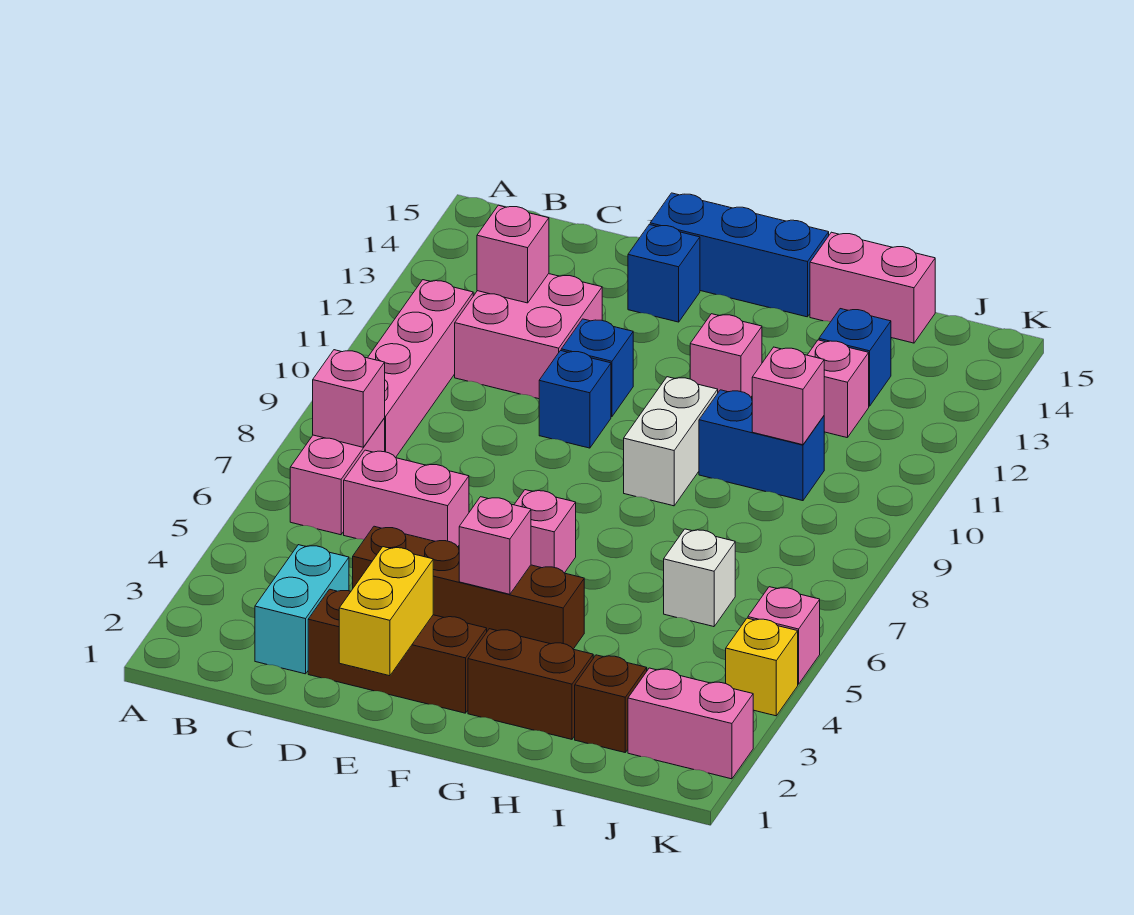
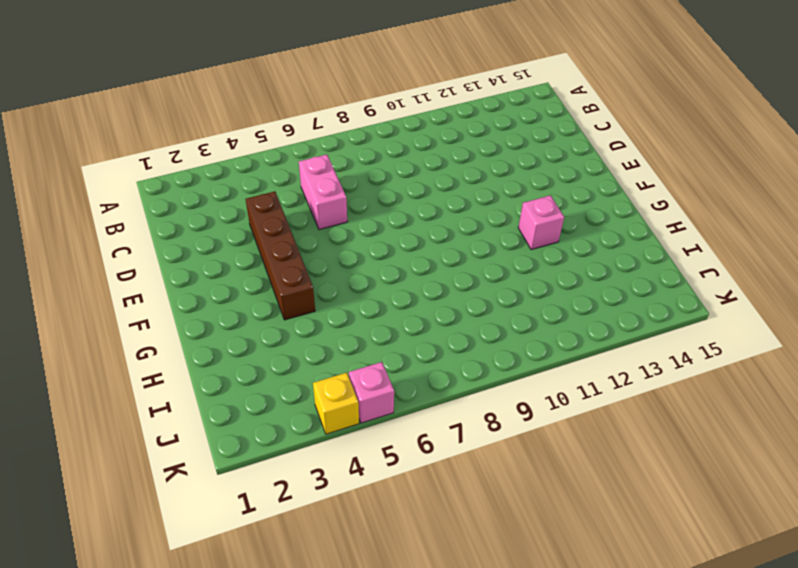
none -> pink brick B6:B7 level 1
none -> pink brick B8:B11 level 1
none -> cyan brick C2:C3 level 1

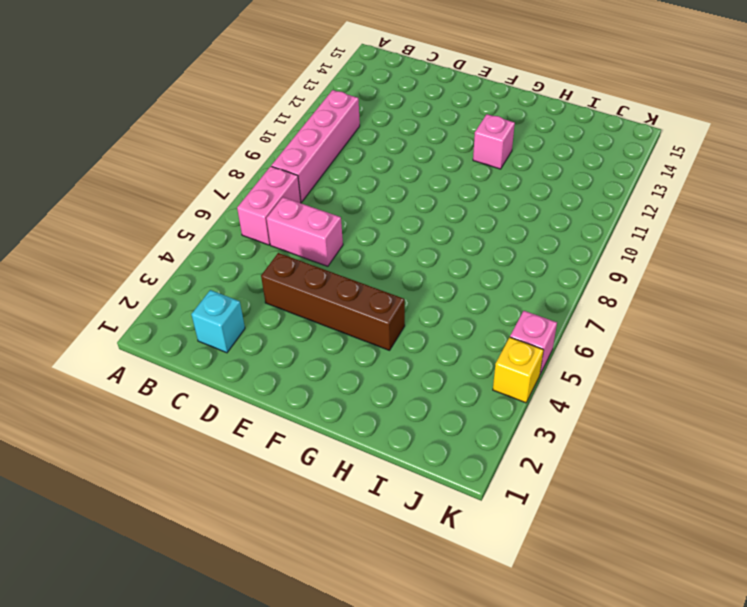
cyan brick C2 level 1 -> cyan brick C2:C3 level 1
none -> pink brick C11:D12 level 1
none -> brown brick D2:F2 level 1
none -> blue brick E10 level 1

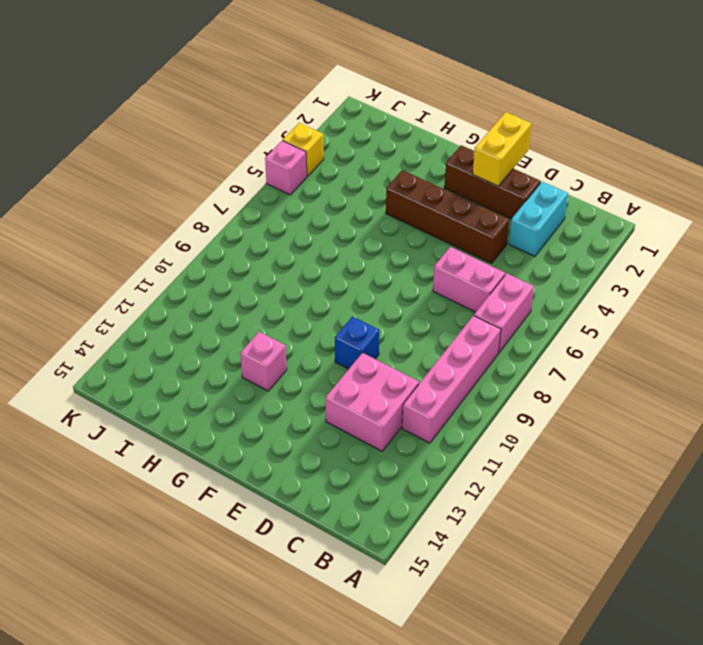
none -> blue brick E11 level 1
none -> blue brick E14 level 1
none -> blue brick E15:G15 level 1

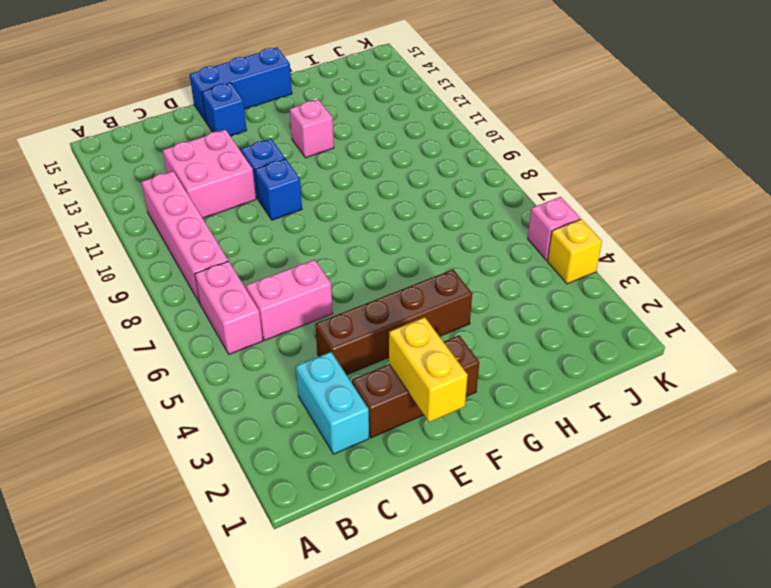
none -> pink brick F6 level 1
none -> brown brick G2:H2 level 1
none -> white brick G9:G10 level 1

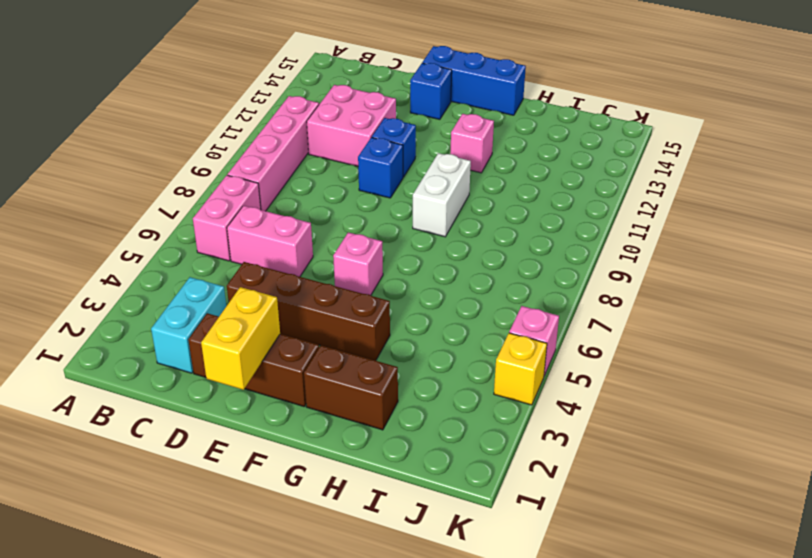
none -> blue brick H10:I10 level 1
none -> pink brick H15:I15 level 1
none -> brown brick I2 level 1

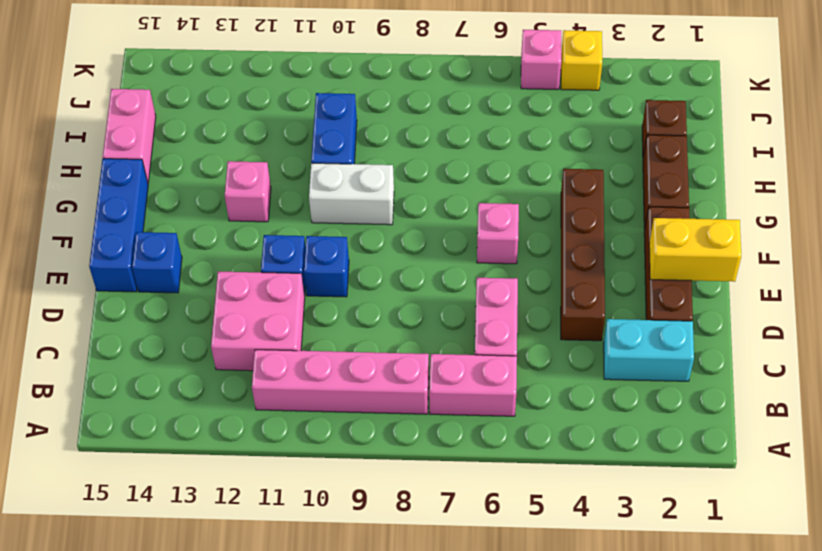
none -> white brick I6 level 1
none -> pink brick I12 level 1
none -> blue brick I13 level 1

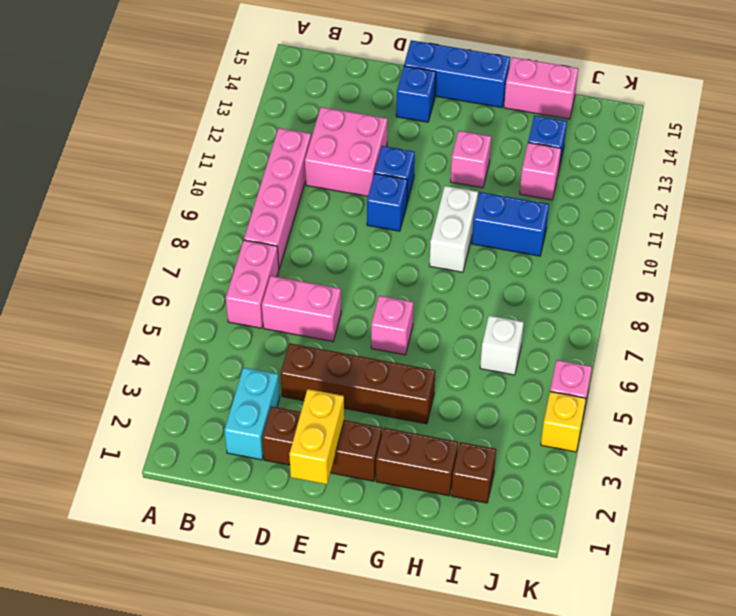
none -> pink brick J2:K2 level 1
none -> pink brick B7 level 2
none -> pink brick C12 level 2

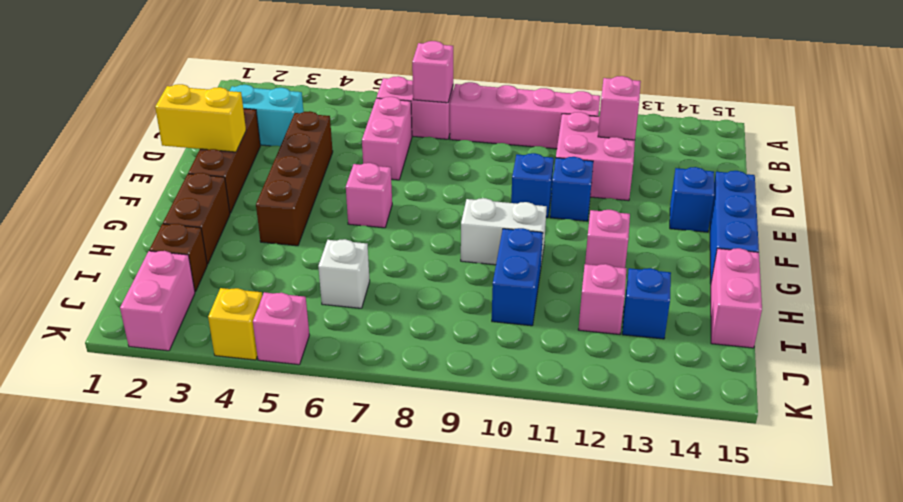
none -> pink brick F4 level 2
none -> pink brick I10 level 2

